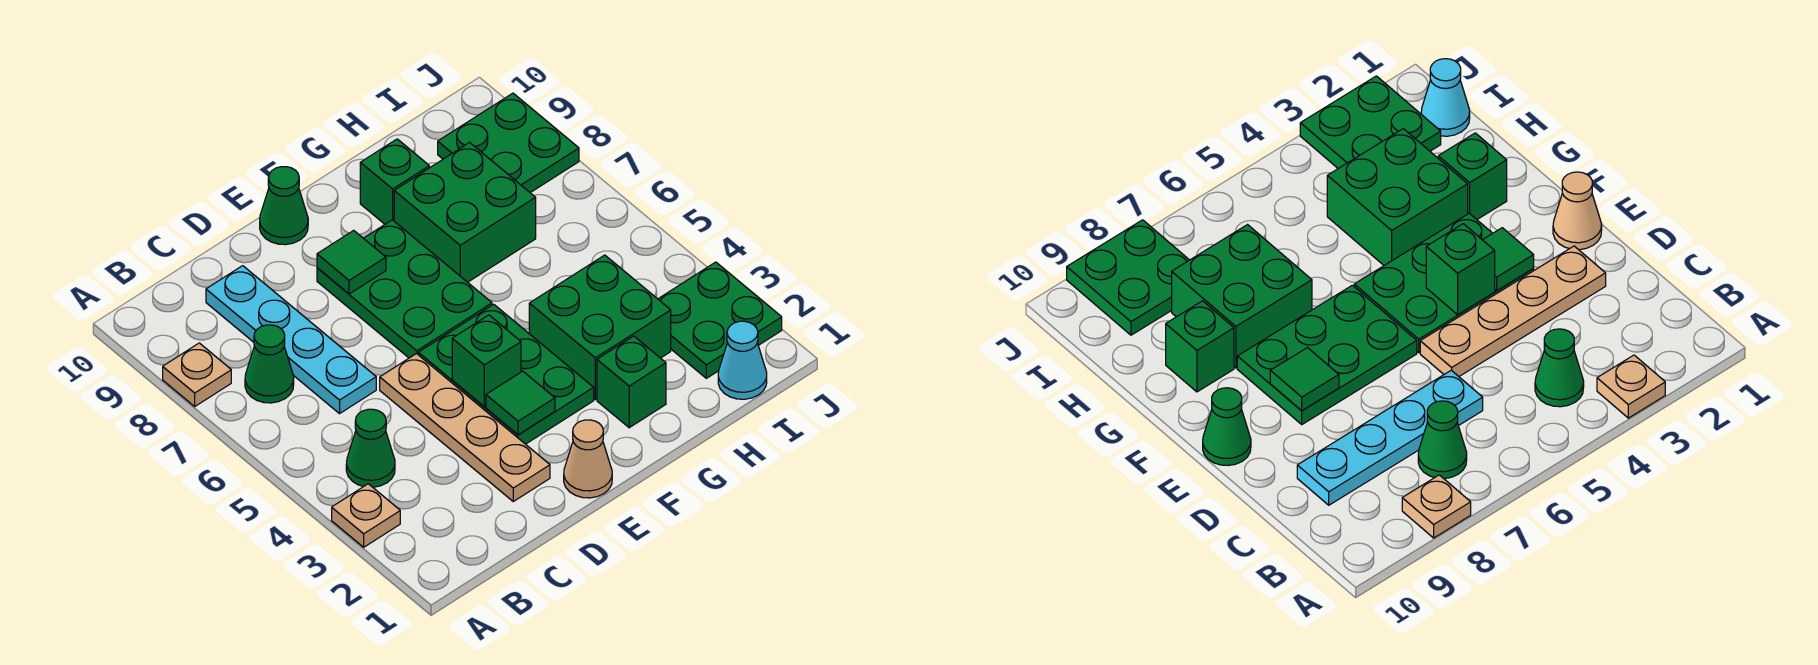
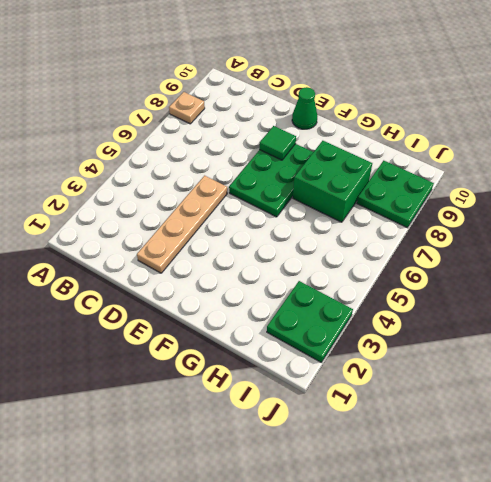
none -> tan plate A3 level 1
none -> green cone B4 level 1
none -> green cone B7 level 1

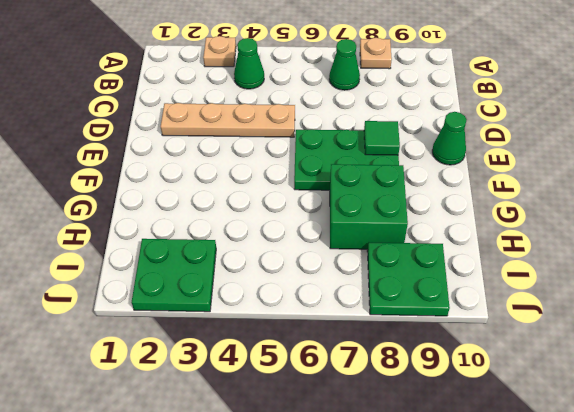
none -> cyan plate C6:C9 level 1
none -> tan cone E1 level 1
none -> green plate E3:F5 level 1

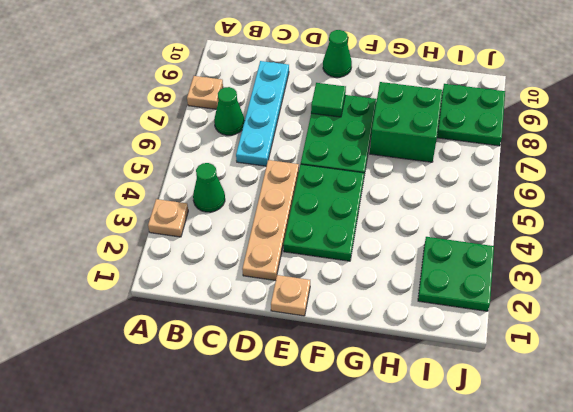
tan plate E1 level 1 -> tan cone E1 level 1
none -> green brick G2 level 1
none -> green brick G3:H4 level 1
none -> green brick G9 level 1

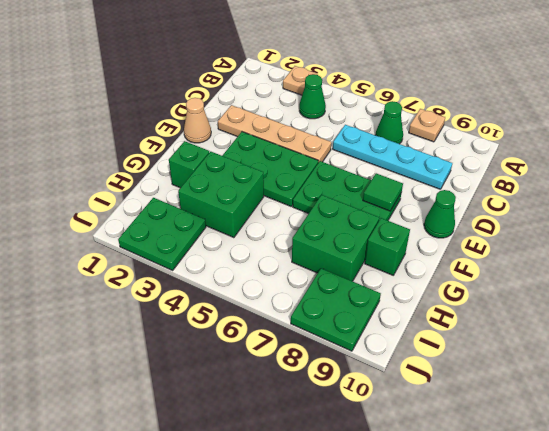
none -> cyan cone I1 level 1
none -> green tile E3 level 2
none -> green brick E4 level 2

